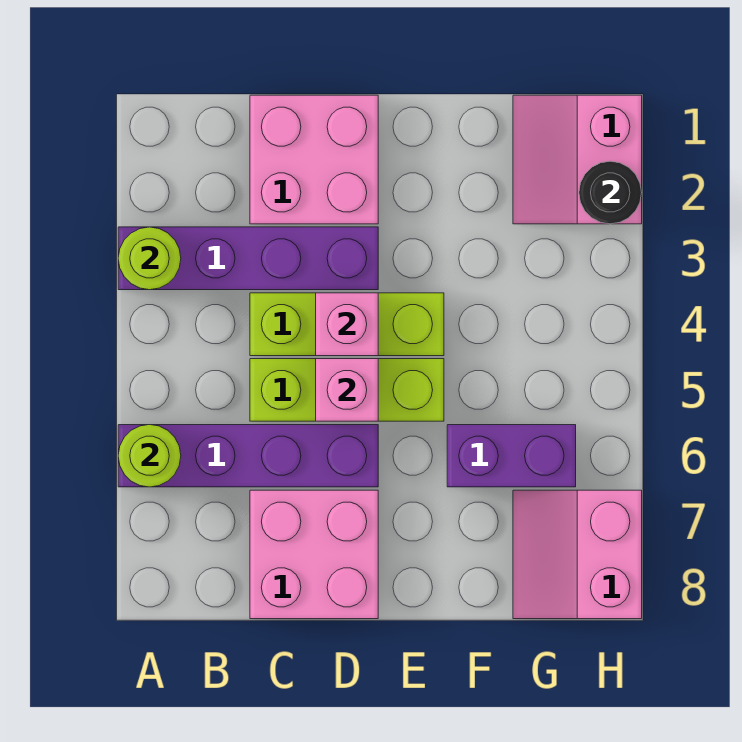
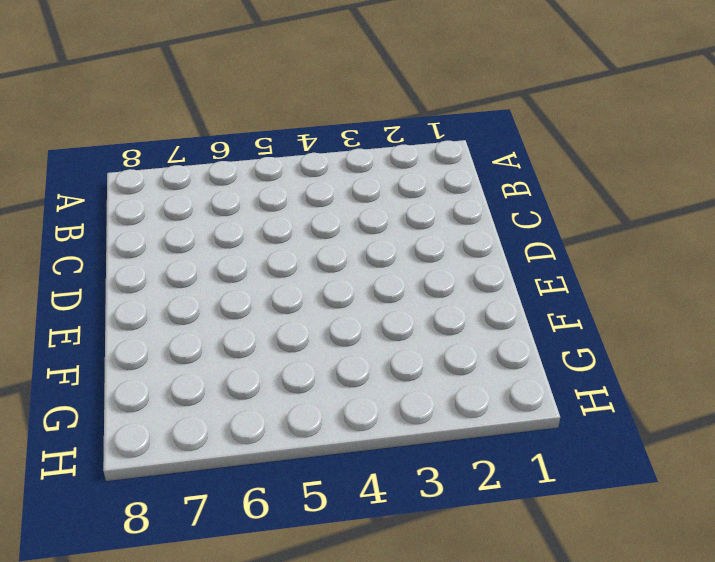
none -> purple brick A3:D3 level 1
none -> purple brick A6:D6 level 1
none -> pink brick C1:D2 level 1

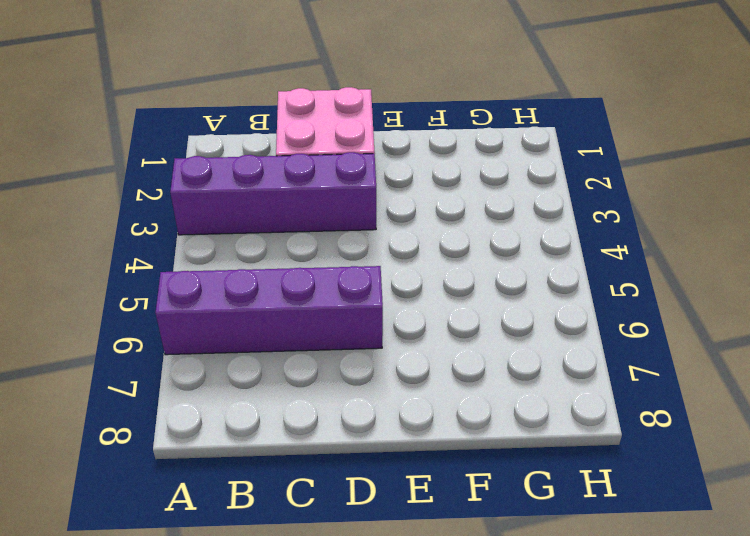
none -> lime brick C4:E4 level 1
none -> lime brick C5:E5 level 1
none -> pink brick C7:D8 level 1

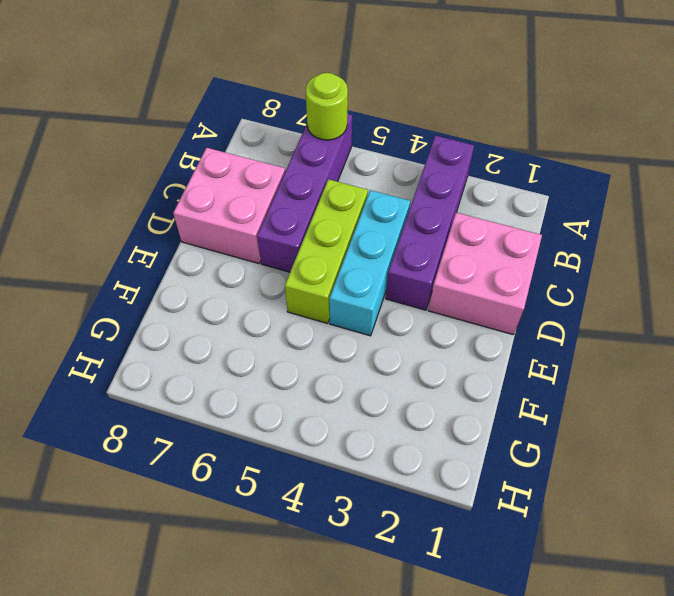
cyan brick C4:E4 level 1 -> lime brick C4:E4 level 1
none -> purple brick F6:G6 level 1
none -> pink slope G1:H2 level 1 top H
none -> pink slope G7:H8 level 1 top H

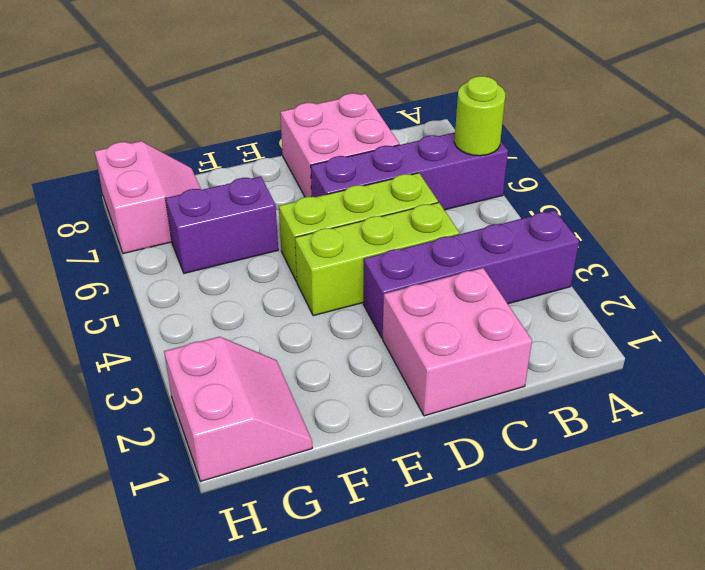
none -> lime round brick A3 level 2
none -> pink brick D4 level 2
none -> pink brick D5 level 2

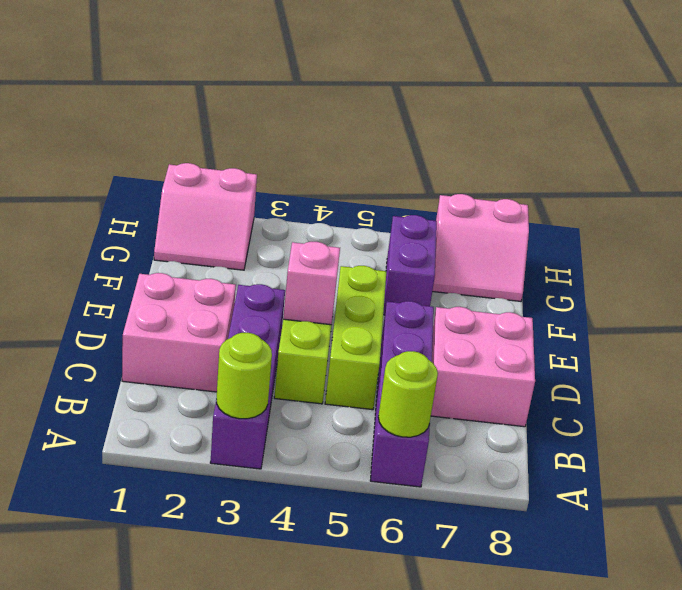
none -> pink brick D5 level 2
none -> black round brick H2 level 2

